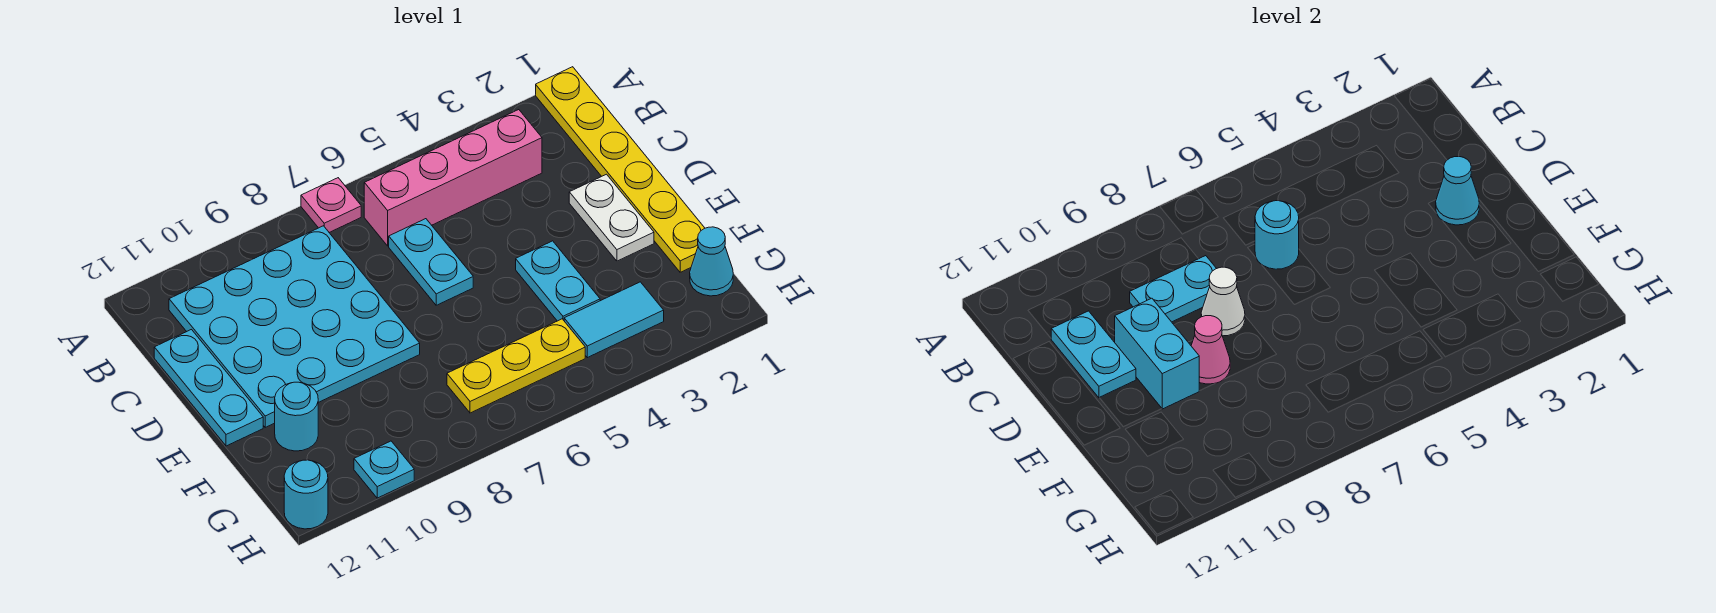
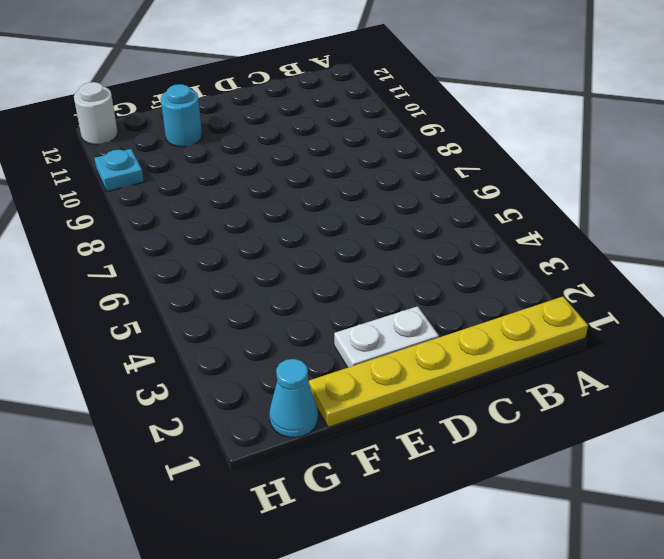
white round brick H12 level 1 -> cyan round brick H12 level 1
none -> pink plate A7 level 1
none -> pink brick B3:B6 level 1
none -> cyan plate B8:E11 level 1

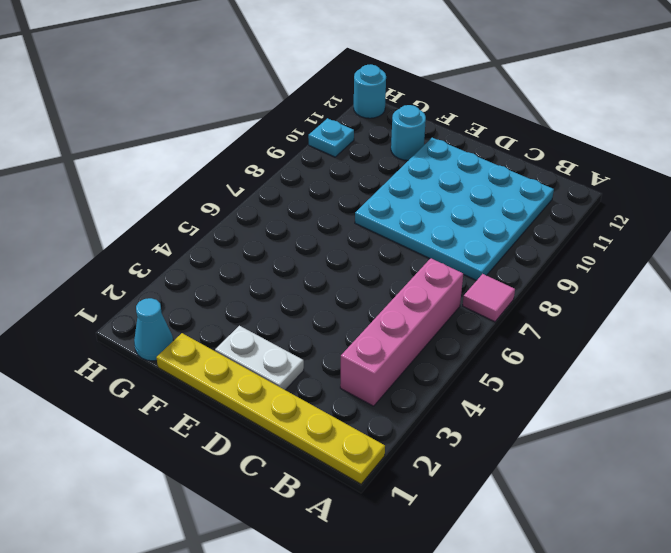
pink tile A7 level 1 -> pink plate A7 level 1
none -> cyan plate C6:D6 level 1
none -> cyan plate C12:E12 level 1
none -> cyan plate E4:F4 level 1

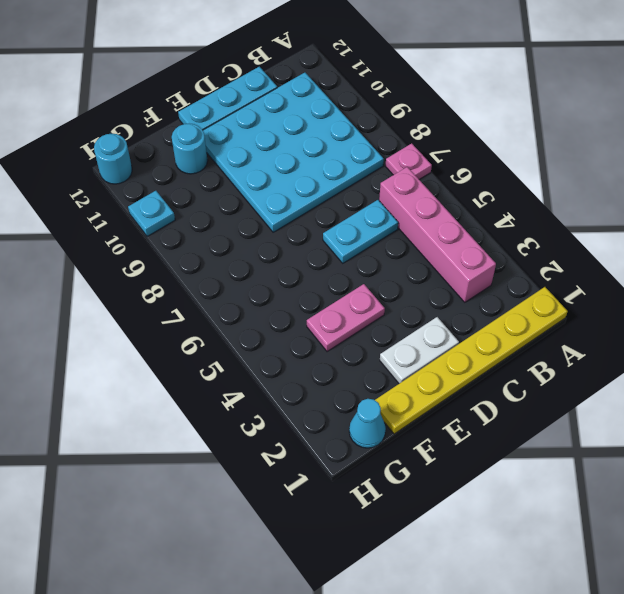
pink plate E4:F4 level 1 -> cyan plate E4:F4 level 1
none -> cyan tile G3:G4 level 1
none -> yellow plate G5:G7 level 1
none -> cyan round brick C6 level 2

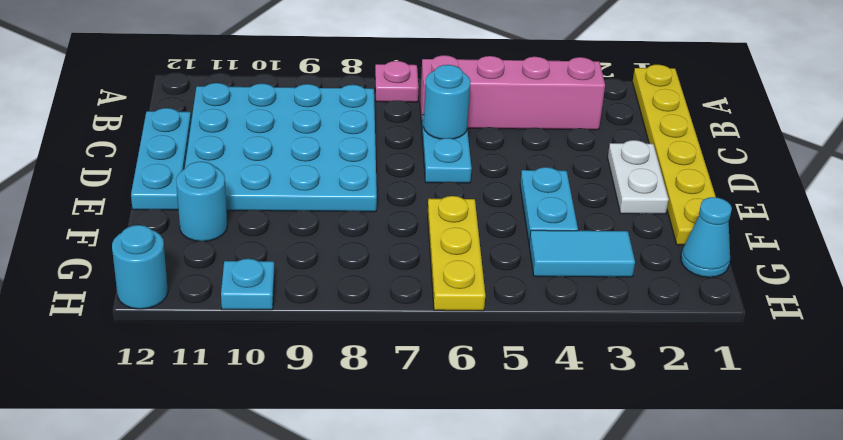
yellow plate F6:H6 level 1 -> yellow plate G5:G7 level 1
none -> cyan plate C8:C9 level 2
none -> cyan plate C11:D11 level 2
none -> cyan cone D2 level 2

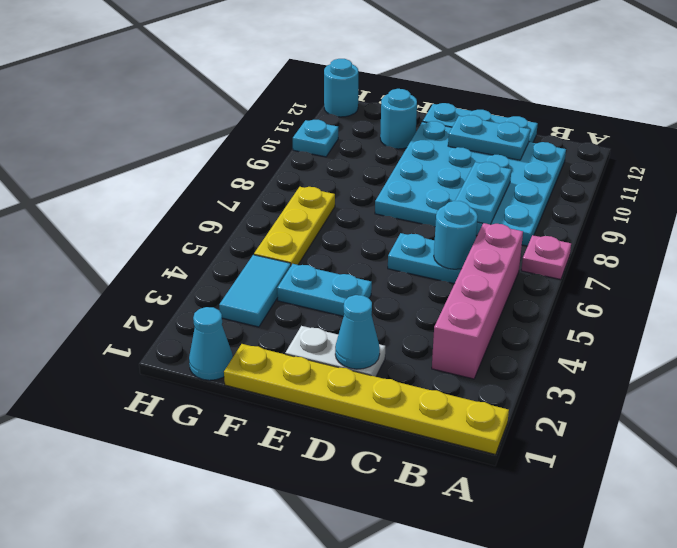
none -> white cone D8 level 2
none -> cyan brick D10:E10 level 2
none -> pink cone E9 level 2

